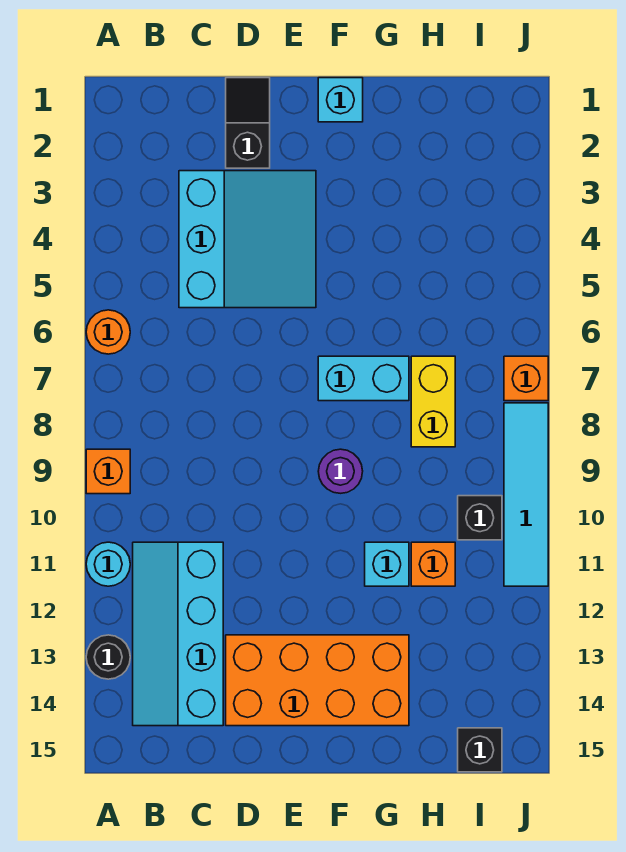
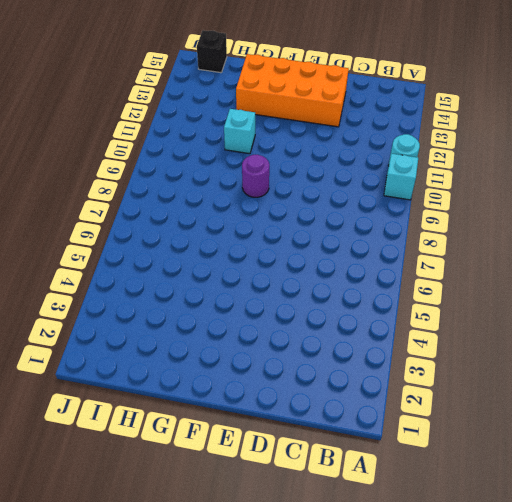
cyan brick A10 level 1 -> cyan brick F1 level 1
none -> orange round brick A6 level 1
none -> orange brick A9 level 1
none -> black round brick A13 level 1

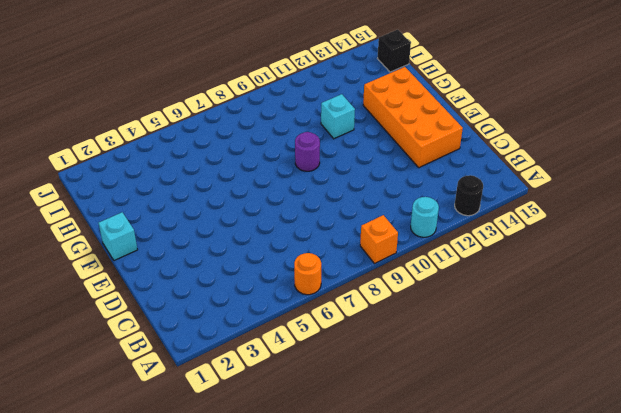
none -> cyan slope B11:C14 level 1 top C
none -> cyan slope C3:E5 level 1 top C
none -> black slope D1:D2 level 1 top 2

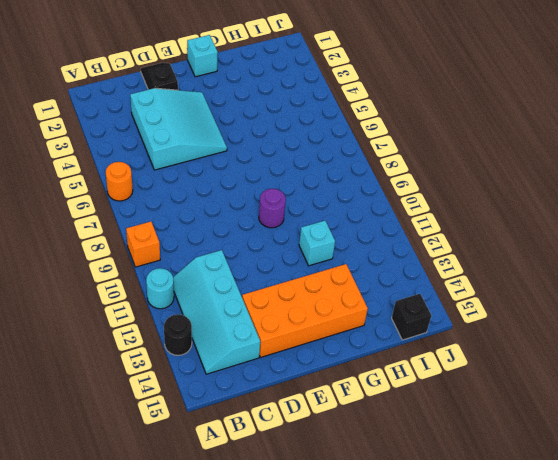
none -> cyan brick F7:G7 level 1
none -> yellow brick H7:H8 level 1
none -> orange brick H11 level 1

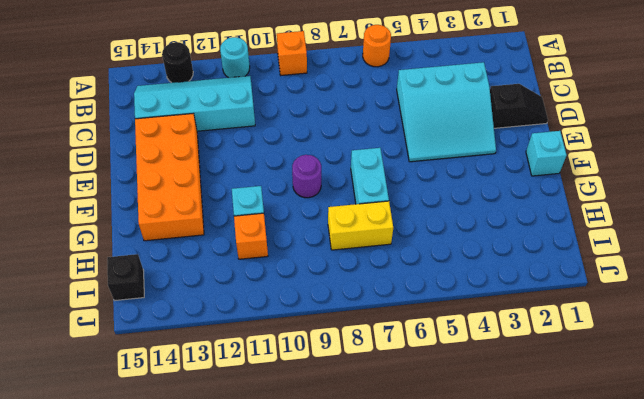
none -> black brick I10 level 1
none -> orange brick J7 level 1
none -> cyan tile J8:J11 level 1

